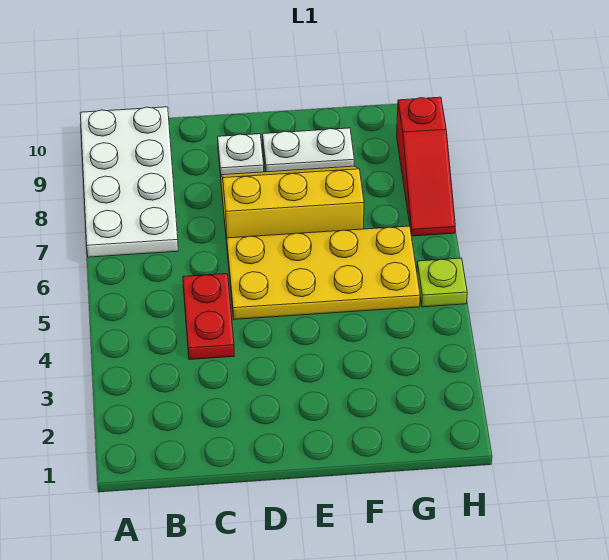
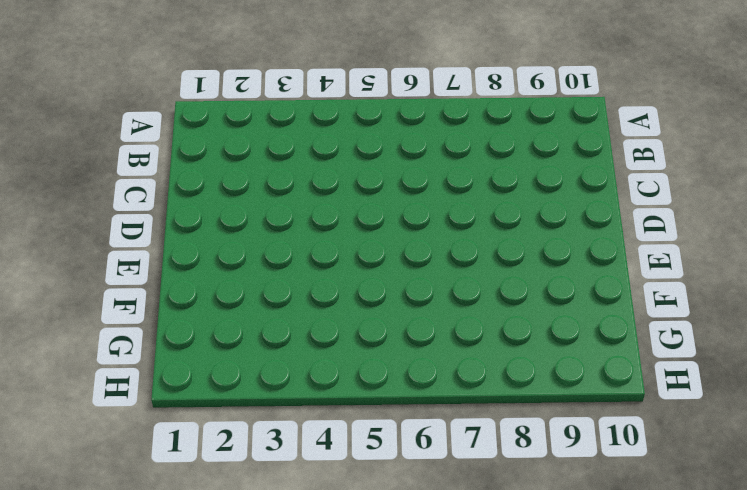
none -> white plate A7:B10 level 1
none -> red plate C4:C5 level 1

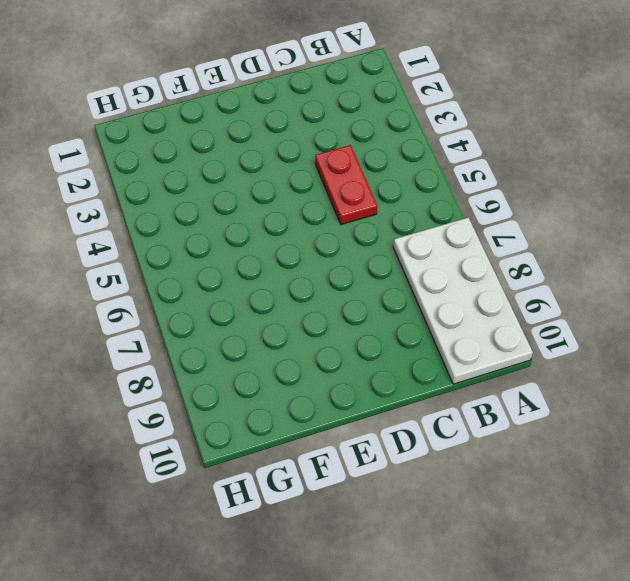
none -> yellow plate D5:G6 level 1
none -> yellow slope D7:F8 level 1 top 7

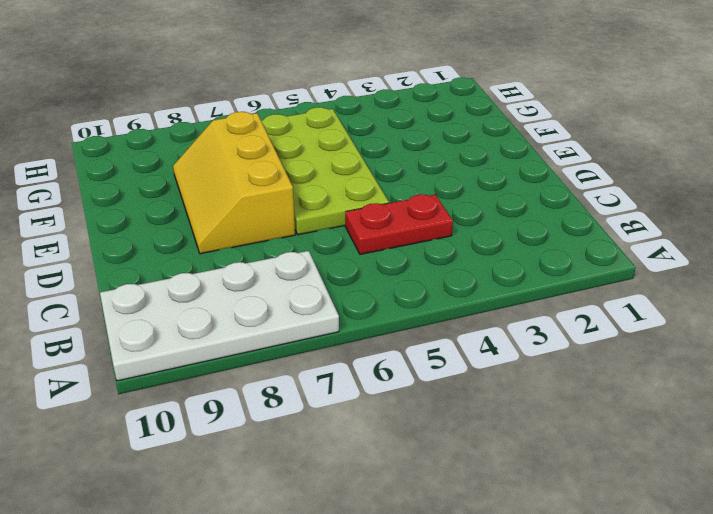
lime plate D5:G6 level 1 -> yellow plate D5:G6 level 1
none -> white plate D9 level 1
none -> white plate E9:F9 level 1

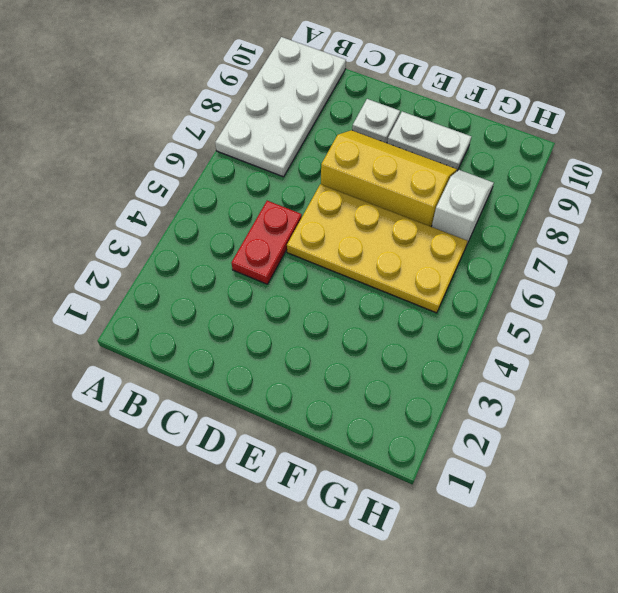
white slope G7:G8 level 1 top 7 -> none
none -> lime plate H5 level 1
none -> red slope H7:H9 level 1 top 9

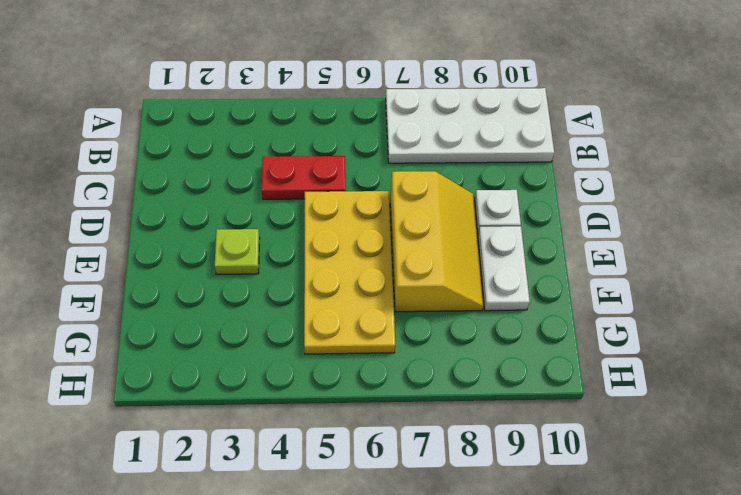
lime plate E3 level 1 -> lime plate H5 level 1
none -> red slope H7:H9 level 1 top 9

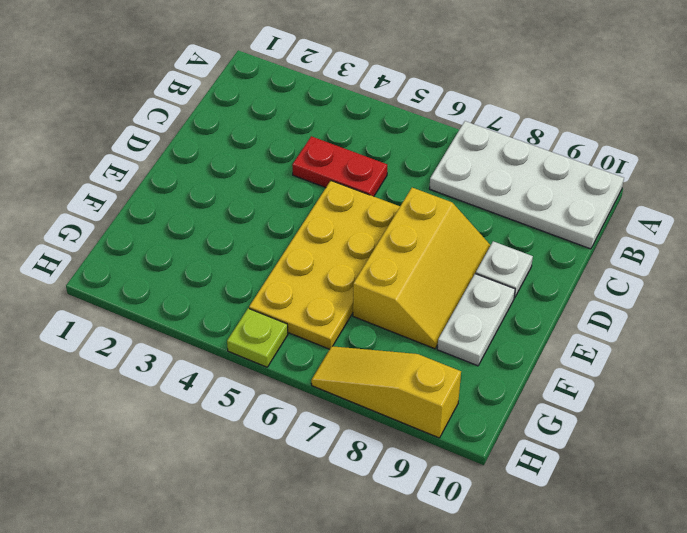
yellow slope H7:H9 level 1 top 9 -> red slope H7:H9 level 1 top 9

